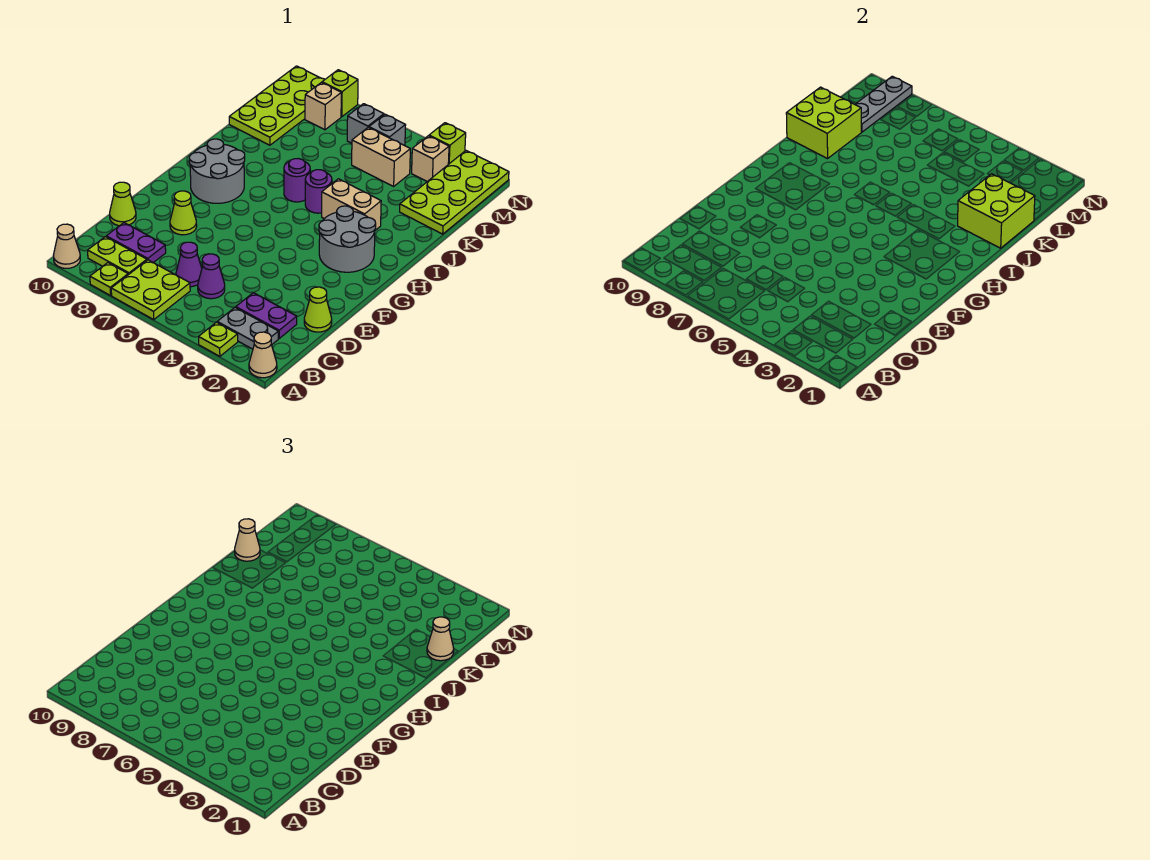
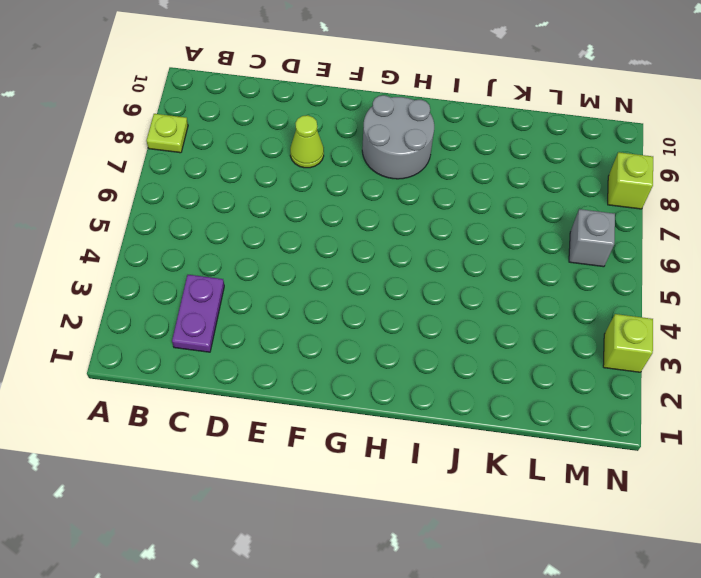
none -> tan cone A1 level 1
none -> lime plate A3 level 1
none -> lime plate A6:B7 level 1
none -> tan cone A10 level 1

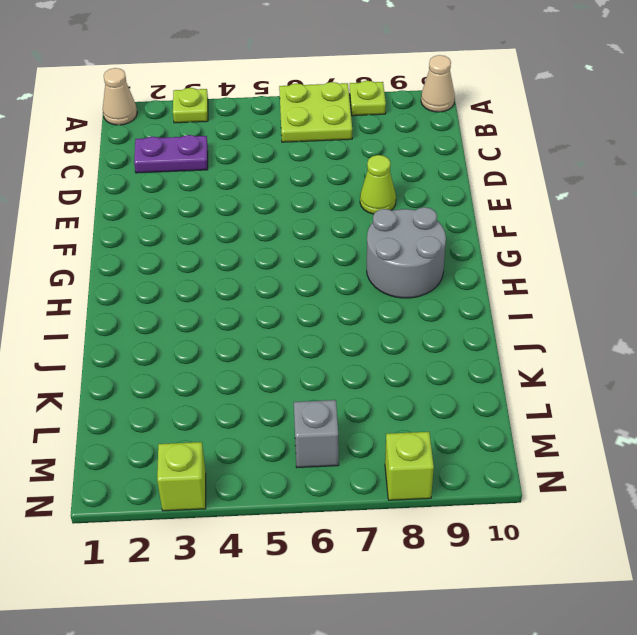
none -> grey plate B2:B3 level 1
none -> lime plate B8:B9 level 1
none -> purple cone C5 level 1
none -> purple cone C6 level 1

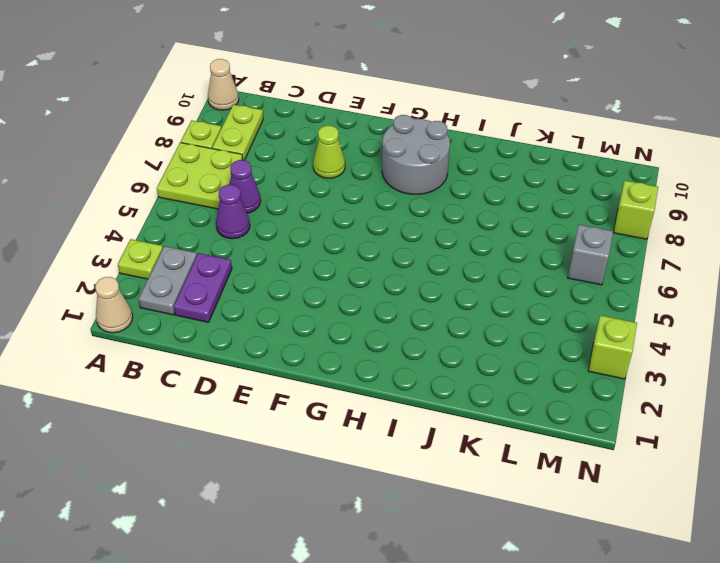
none -> purple plate C8:C9 level 1
none -> lime cone D1 level 1
none -> lime cone D10 level 1
none -> grey round brick G2:H3 level 1

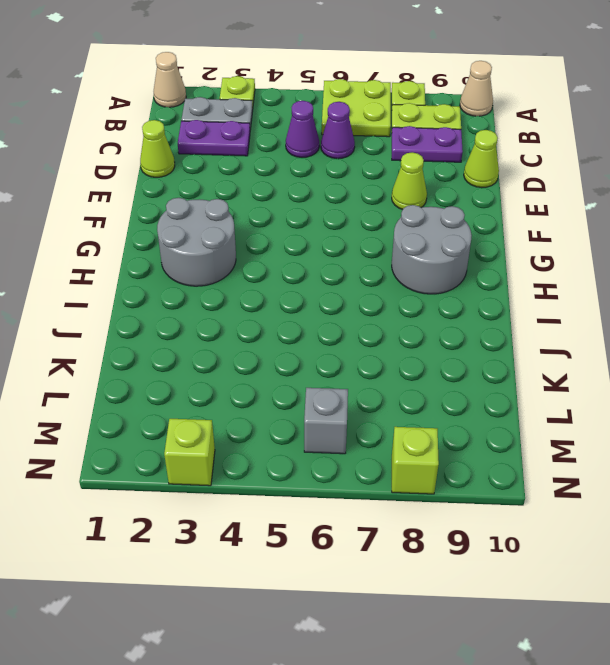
none -> tan brick I3:I4 level 1
none -> purple round brick I5 level 1
none -> purple round brick I6 level 1
none -> lime plate K1:N2 level 1

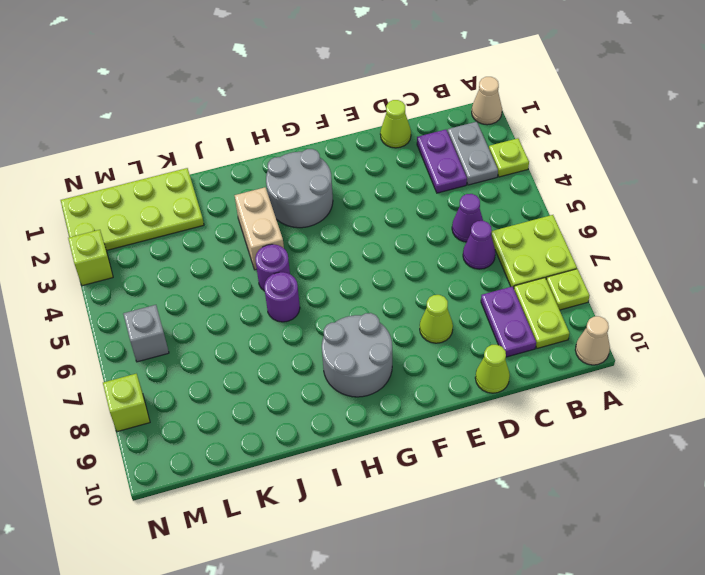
none -> lime plate K9:N10 level 1
none -> tan brick L4:L5 level 1
none -> tan brick M3 level 1
none -> grey brick M5 level 1

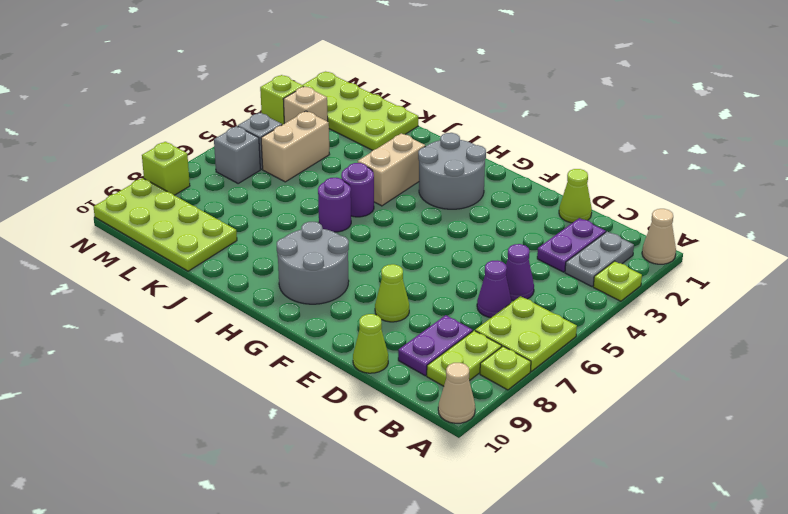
none -> tan brick M8 level 1
none -> lime brick J1:K2 level 2
none -> lime brick J9:K10 level 2
none -> grey plate L9:N9 level 2

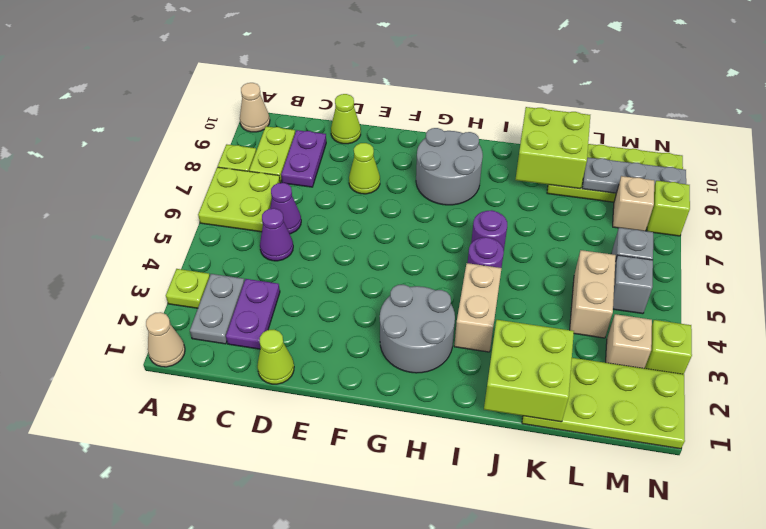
none -> tan cone K1 level 3
none -> tan cone K10 level 3

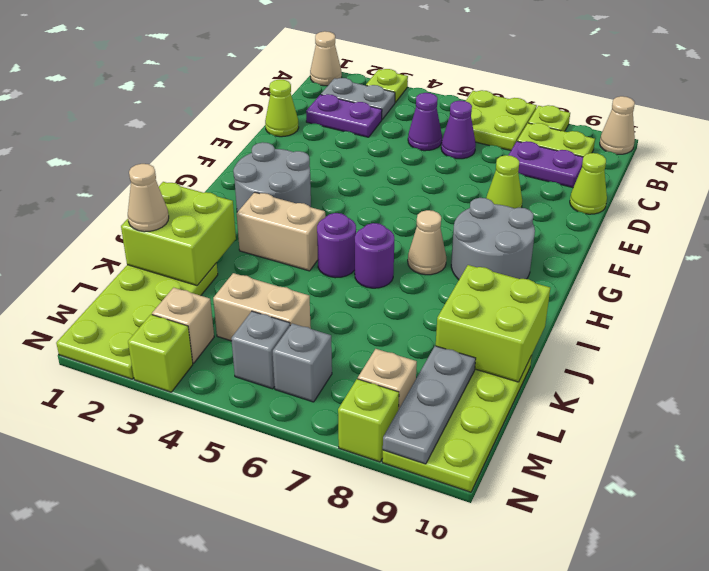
tan cone H7 level 1 -> tan cone K10 level 3

